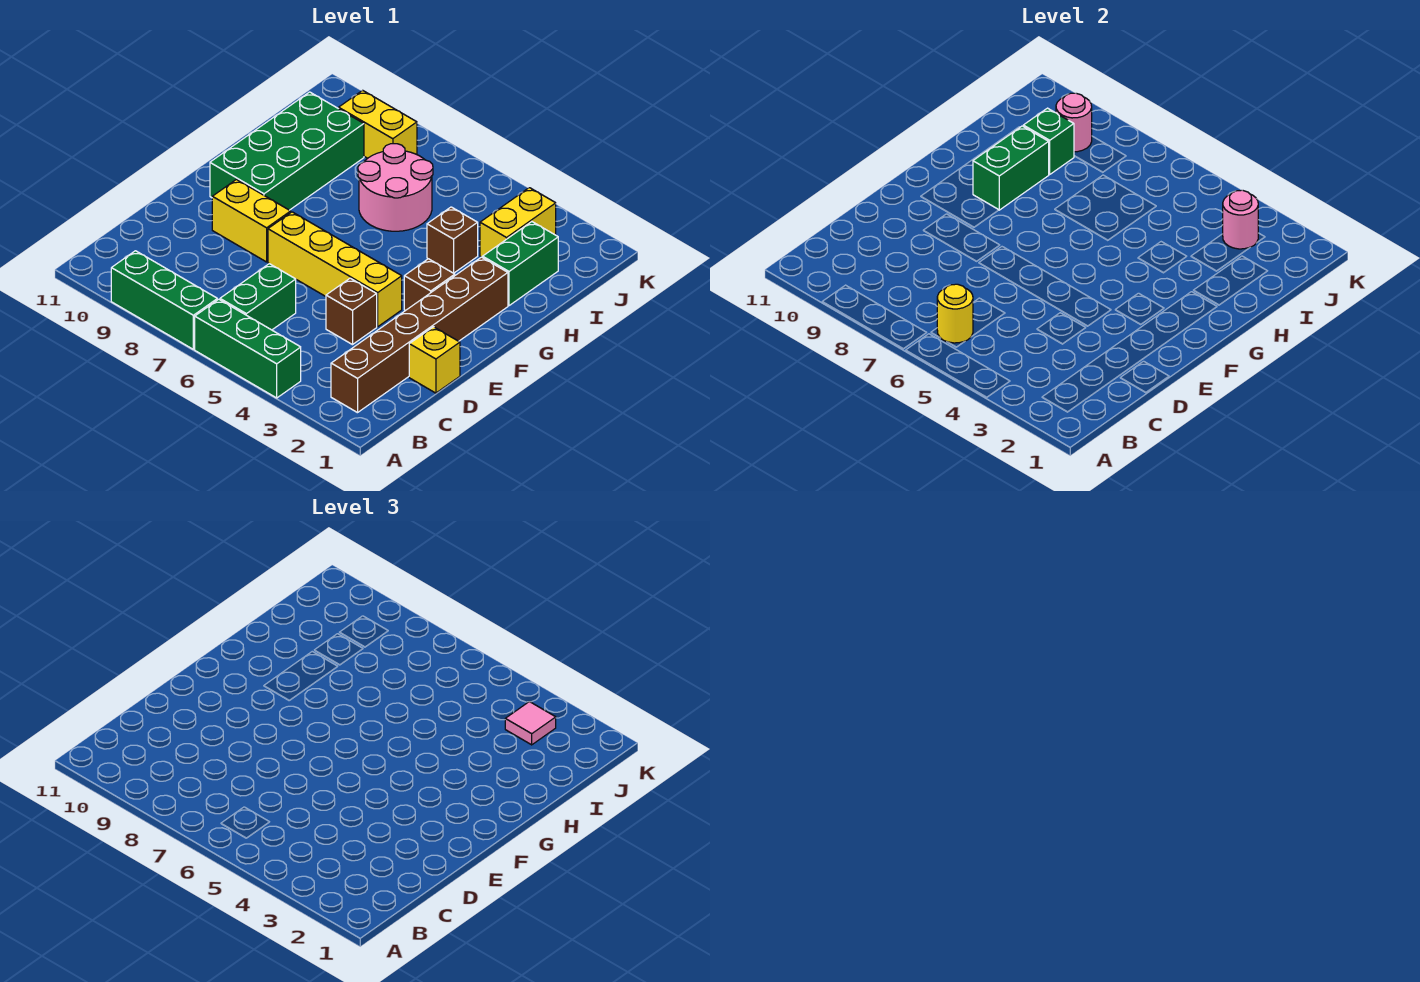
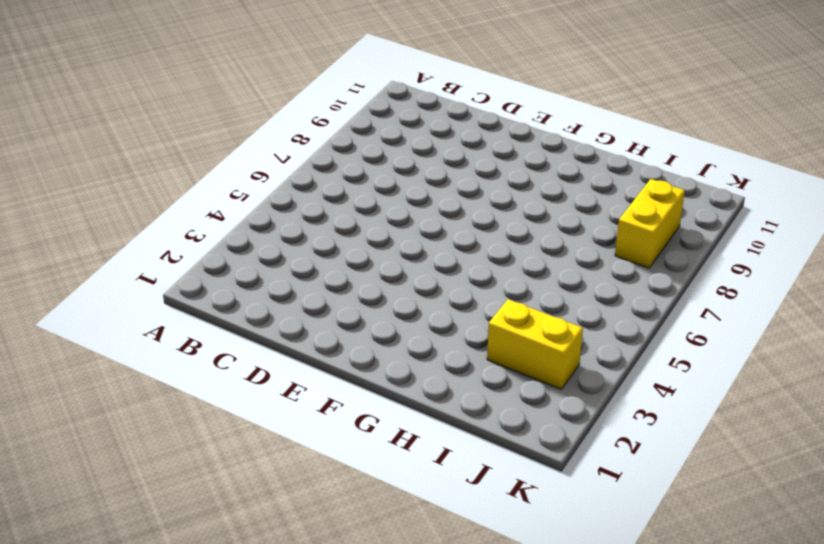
none -> green brick A4:A6 level 1
none -> green brick A7:A9 level 1
none -> brown brick B2:G2 level 1

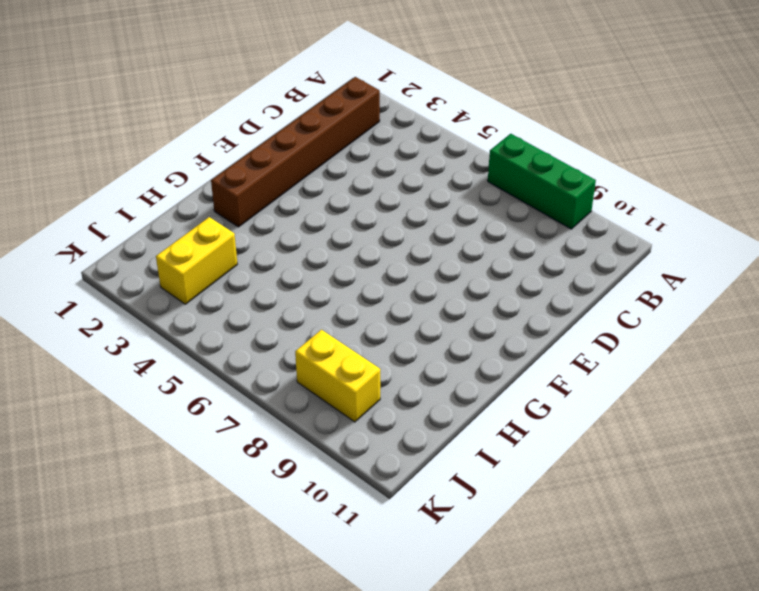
none -> green brick A4:A6 level 1
none -> green brick B6:C6 level 1
none -> yellow brick D1 level 1

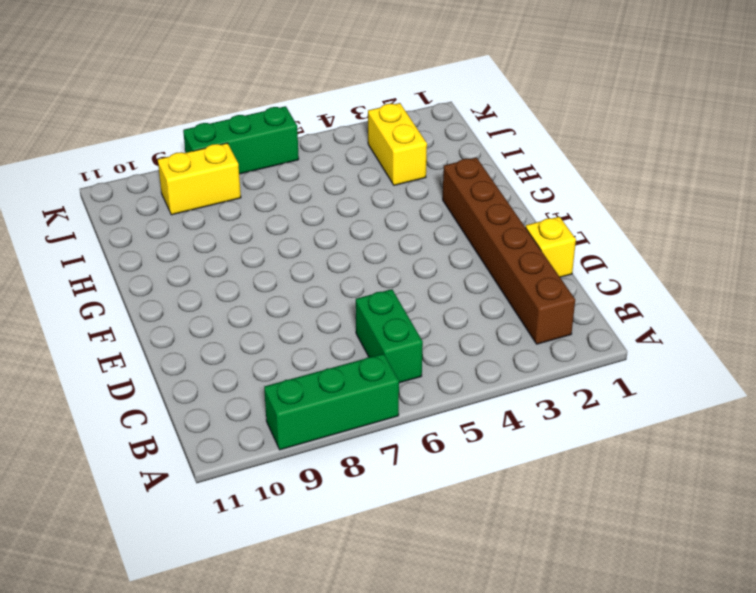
green brick K6:K8 level 1 -> green brick A4:A6 level 1
none -> brown brick D4 level 1
none -> yellow brick E4:E7 level 1
none -> yellow brick E8:E9 level 1

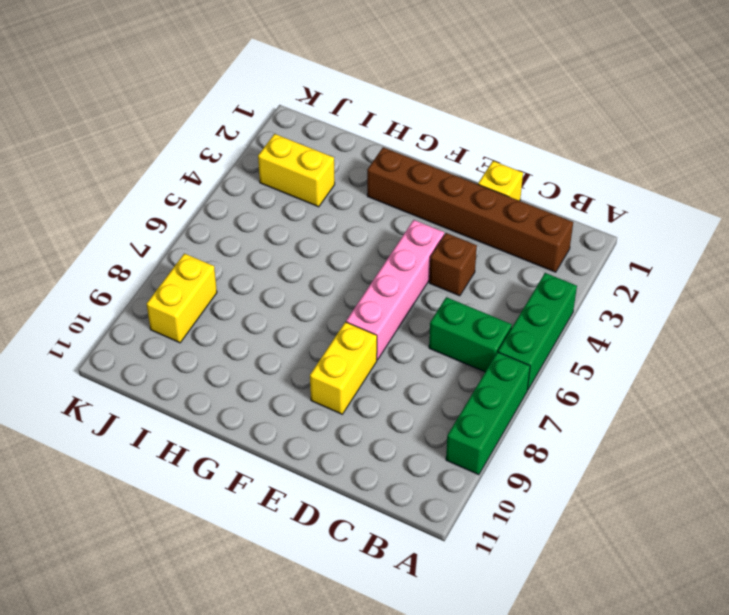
pink brick E4:E7 level 1 -> yellow brick E4:E7 level 1
none -> brown brick F3 level 1
none -> green brick F9:I10 level 1
none -> green brick H2:I2 level 1

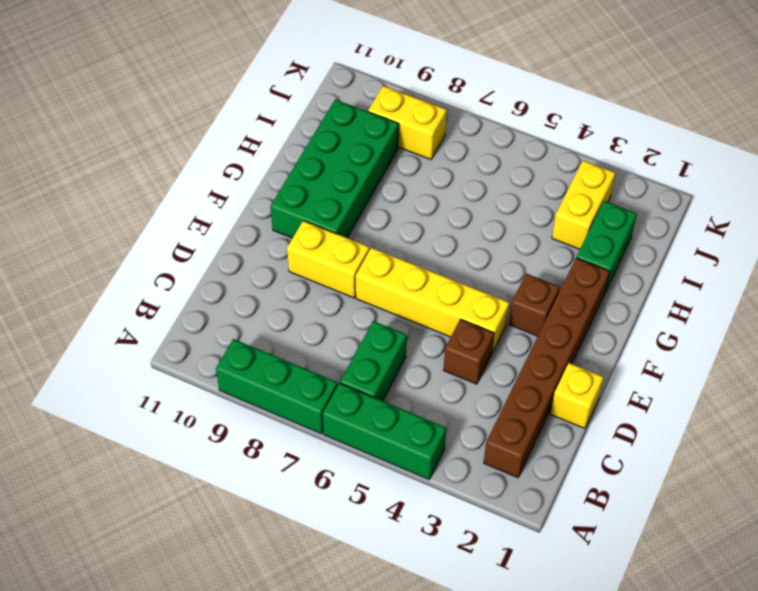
none -> brown brick H4 level 1
none -> pink round brick H6:I7 level 1
none -> yellow round brick B6 level 2

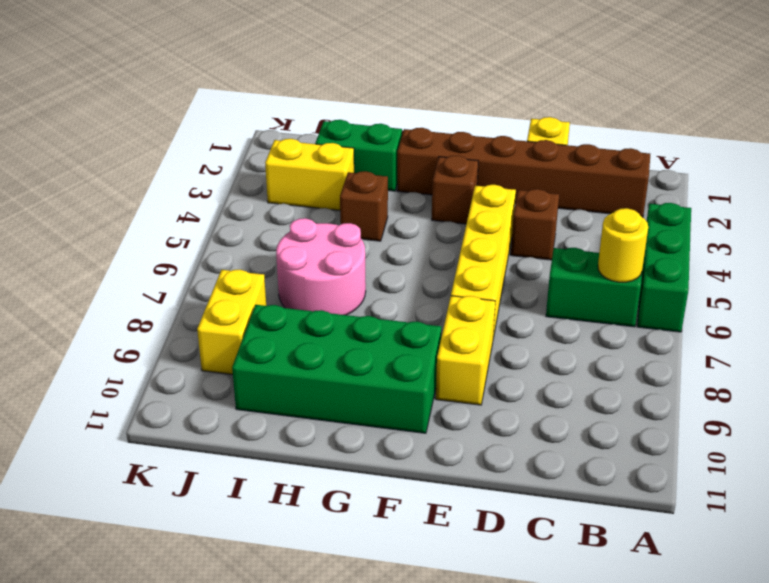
none -> green brick A7:A9 level 1
none -> green brick G9:H9 level 2
none -> green brick I9 level 2

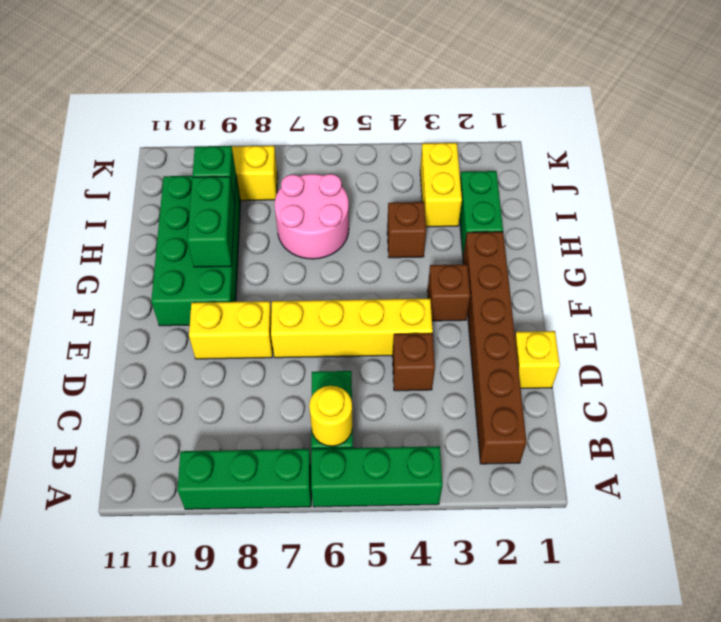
none -> pink round brick J3 level 2
none -> pink round brick J9 level 2
none -> pink tile J3 level 3

